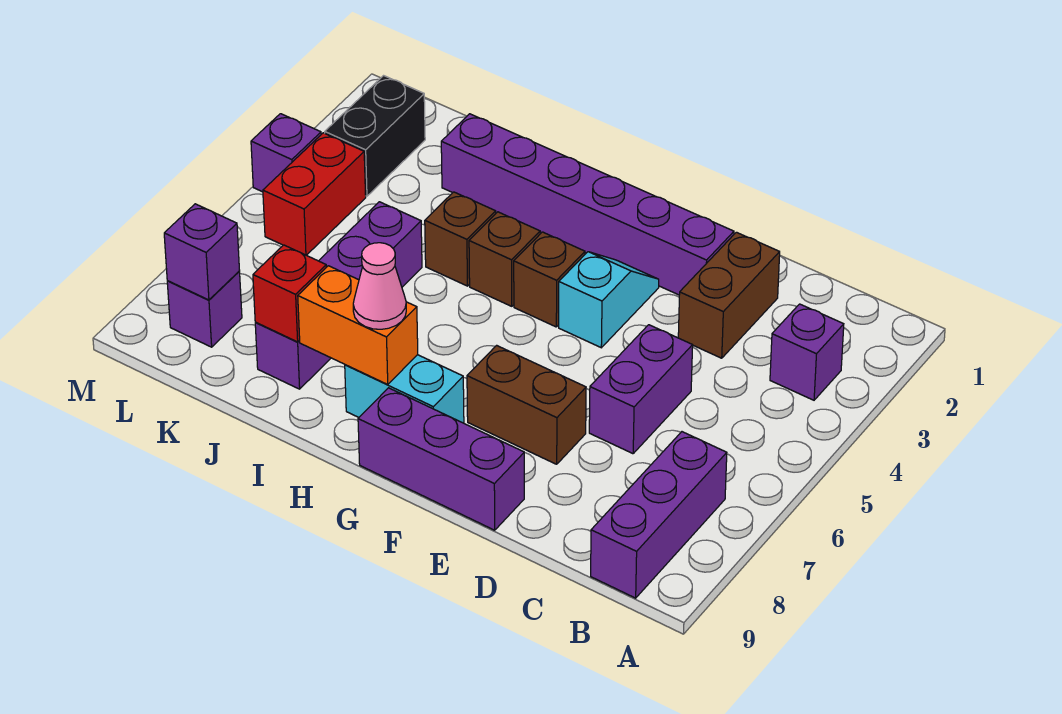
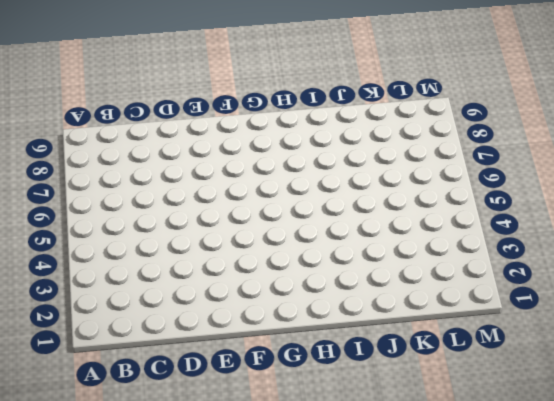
none -> purple brick B3 level 1
none -> purple brick B7:B9 level 1
none -> brown brick D2:D3 level 1

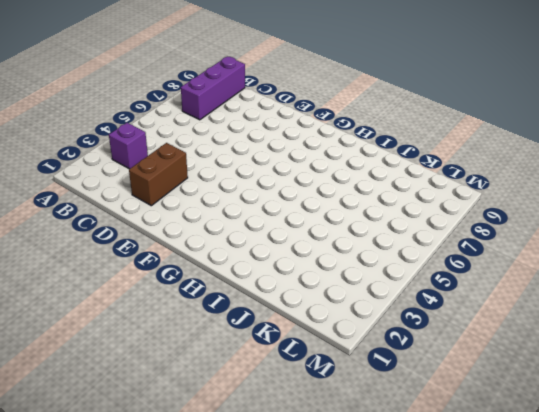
none -> purple brick D5:D6 level 1
none -> purple brick E2:J2 level 1
none -> brown brick E7:F7 level 1

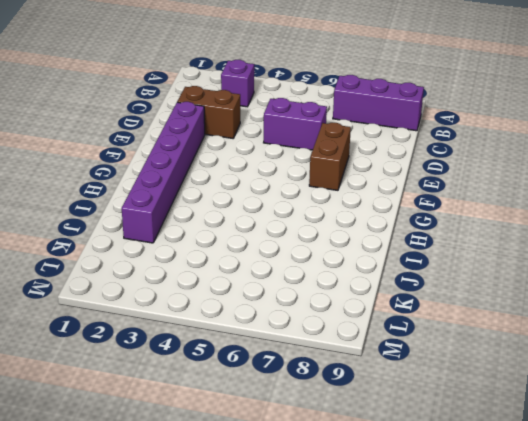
none -> purple brick E9:G9 level 1
none -> cyan slope F3:F4 level 1 top 4
none -> brown brick G4 level 1

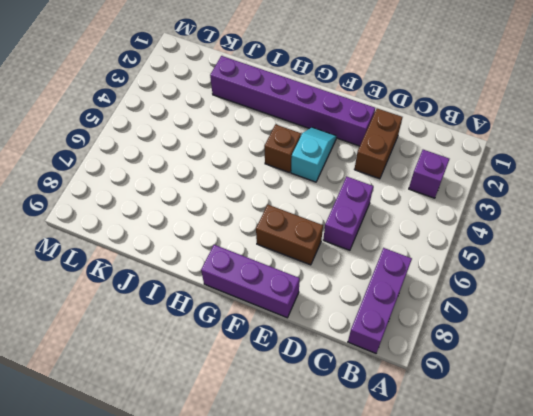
none -> cyan brick G8:H8 level 1
none -> brown brick H4 level 1
none -> brown brick I4 level 1

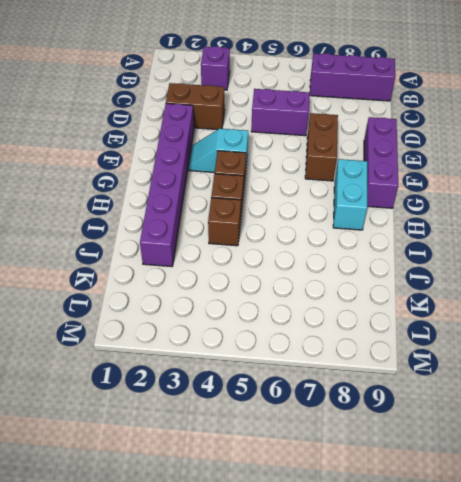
none -> purple brick J5:J8 level 1
none -> black brick L2:L3 level 1
none -> red brick L4:L5 level 1

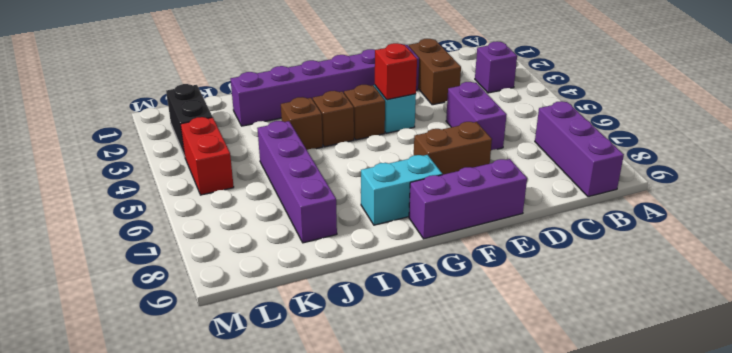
red brick F4 level 2 -> red brick J8 level 2
none -> purple brick L8 level 1
none -> purple brick M4 level 1
none -> orange brick H8:I8 level 2

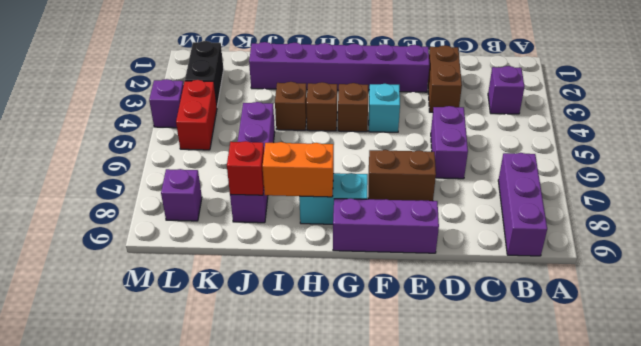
none -> purple brick L8 level 2
none -> pink cone H8 level 3

